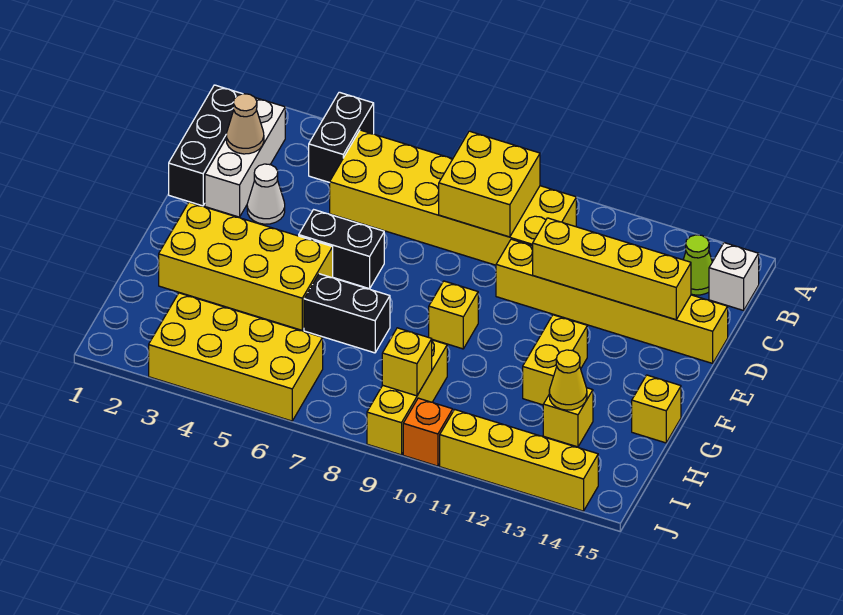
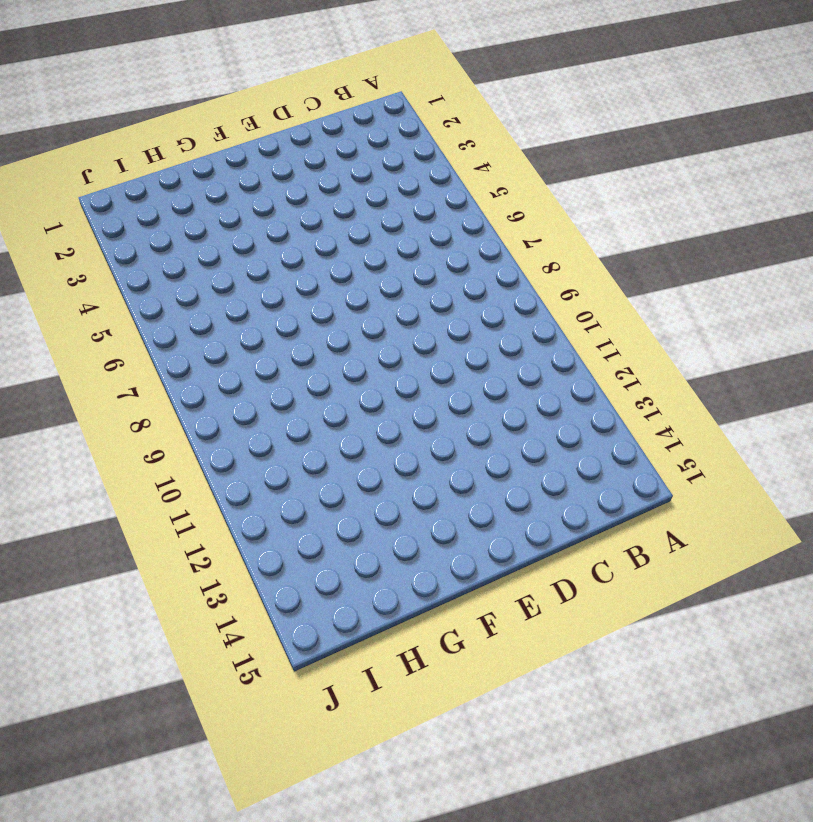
none -> black brick A4:B4 level 1
none -> black brick B1:D1 level 1
none -> white brick B2:D2 level 1

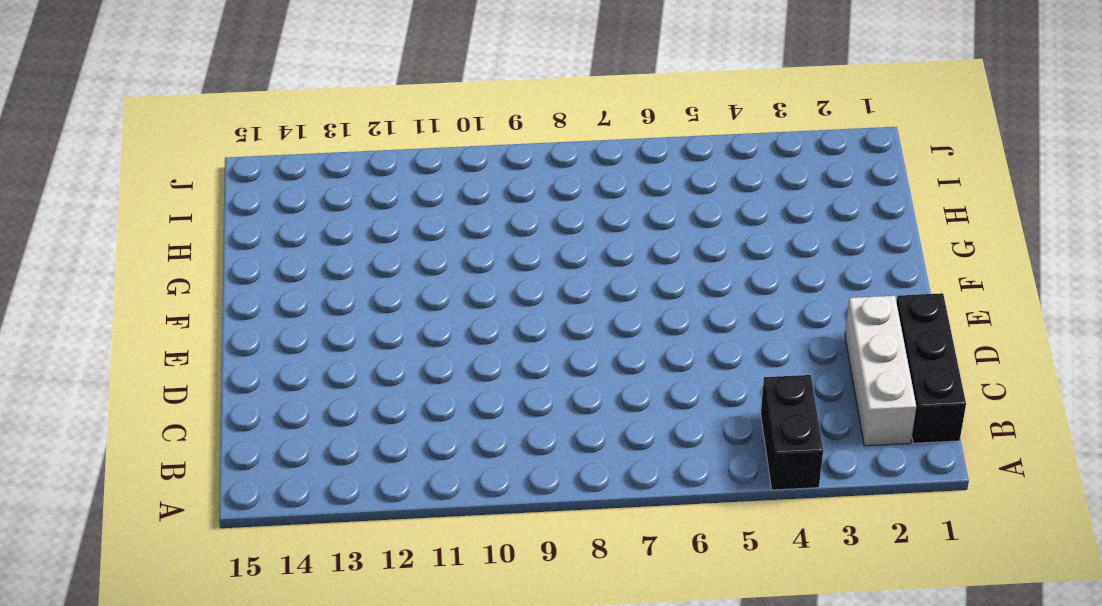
none -> yellow brick B5:C10 level 1
none -> lime cone B14 level 1
none -> white brick B15 level 1

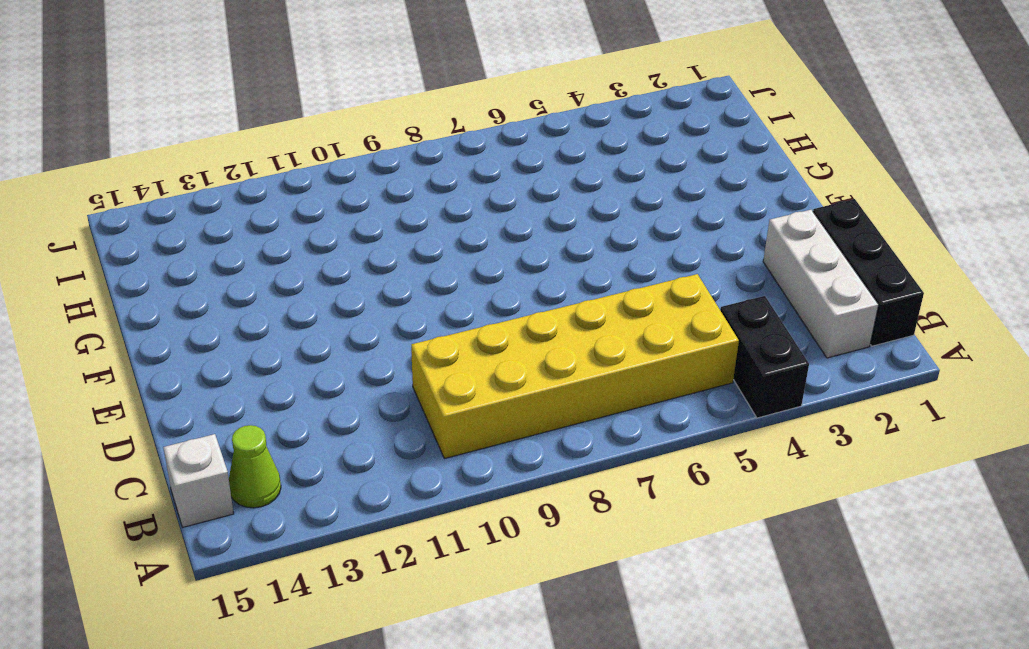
none -> white cone D3 level 1
none -> yellow brick D10:D15 level 1
none -> black brick E5:E6 level 1

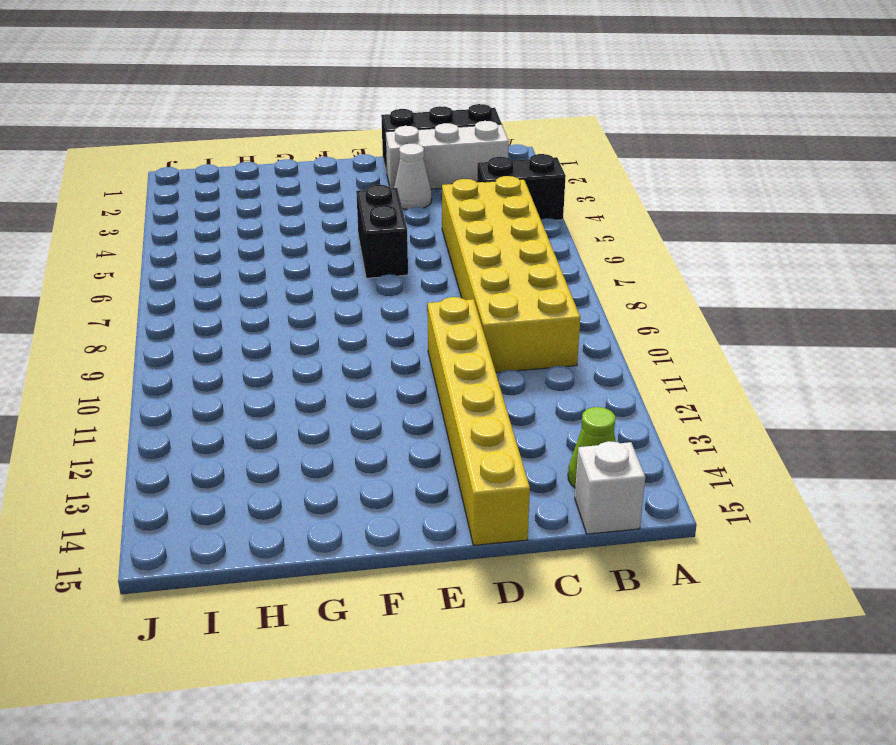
none -> yellow brick F2:G5 level 1
none -> yellow brick F9 level 1
none -> yellow brick F12:G12 level 1

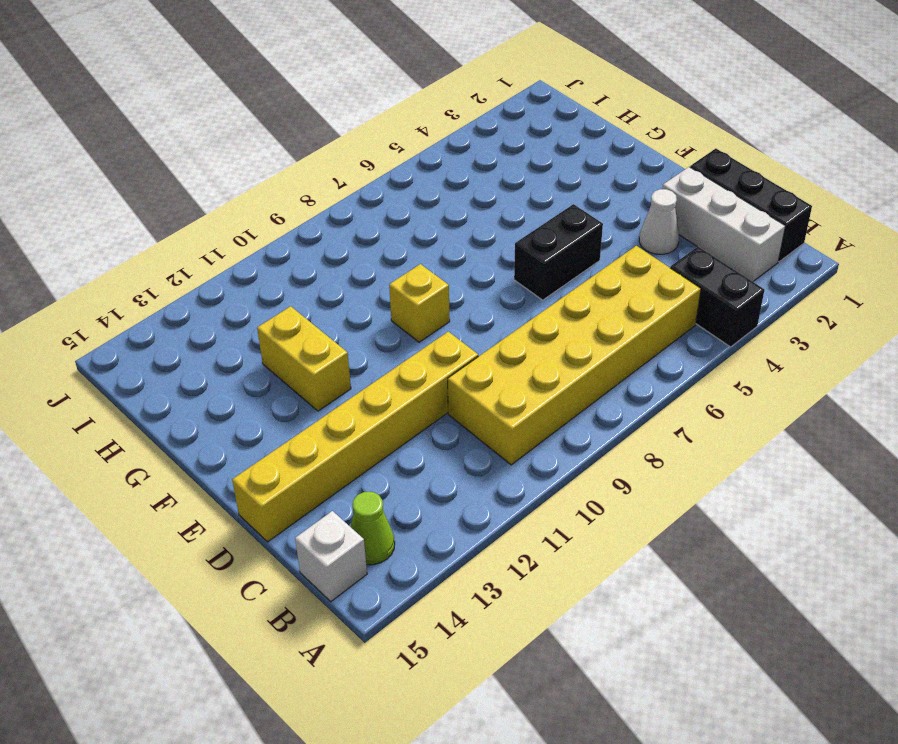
none -> yellow brick F2:G5 level 1
none -> black brick G6:G7 level 1
none -> yellow brick G15 level 1

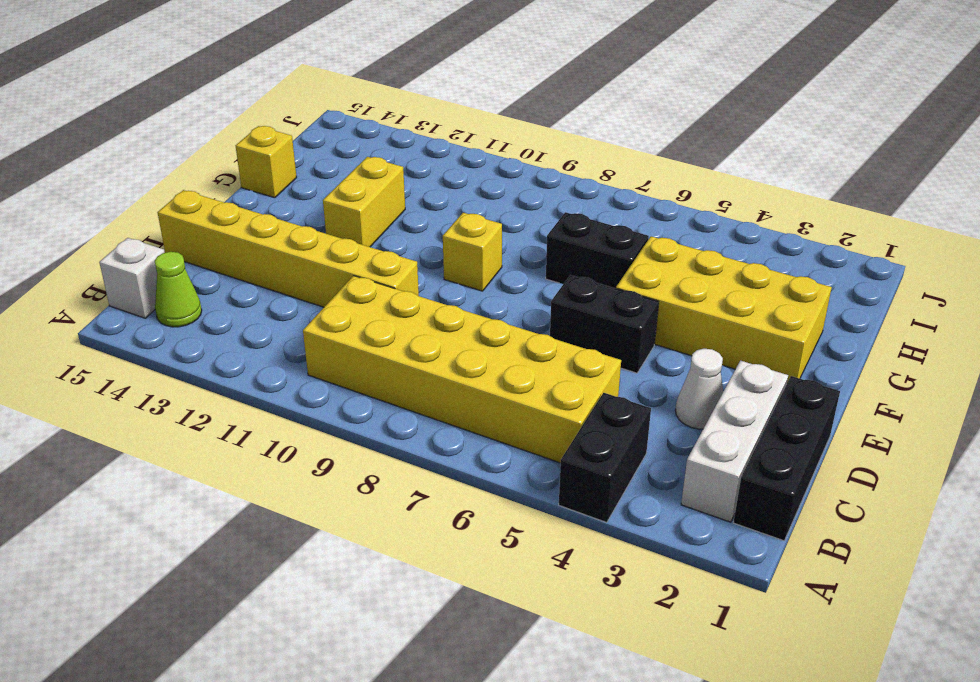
none -> yellow brick H9:J9 level 1
none -> yellow brick H13 level 1
none -> yellow brick I3:J6 level 1

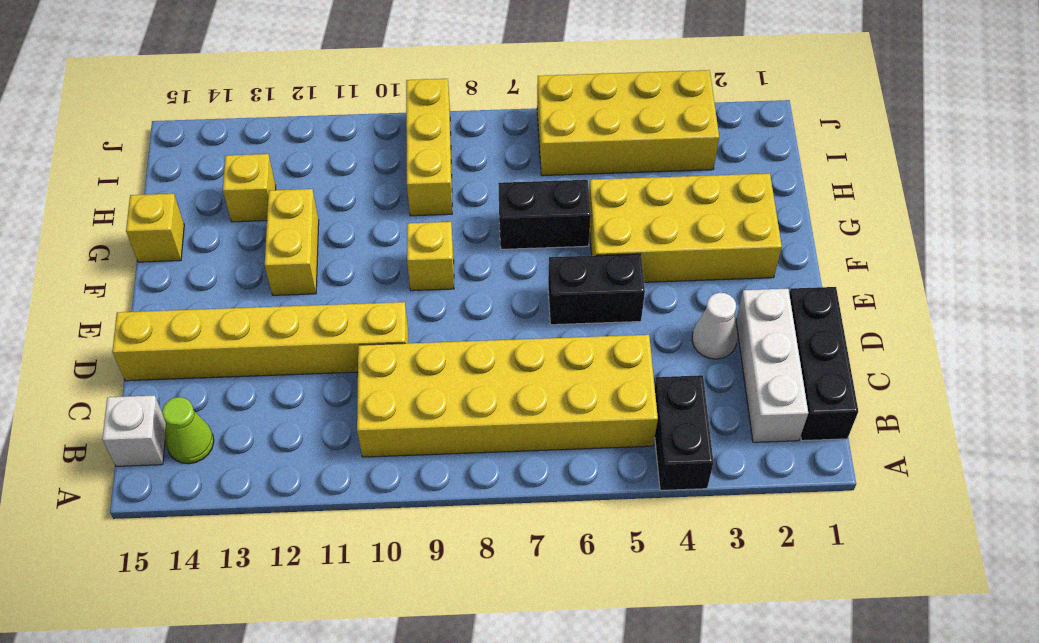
none -> orange brick J10 level 1
none -> yellow brick J11:J14 level 1
none -> yellow brick B8:C9 level 2

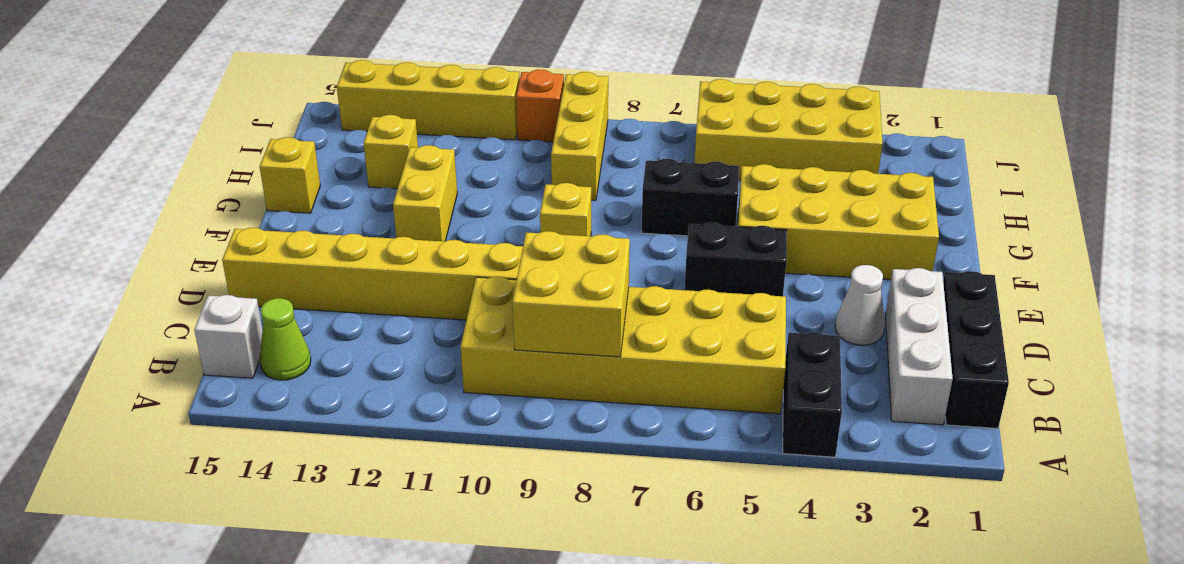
none -> tan cone C2 level 2
none -> yellow brick D11:D14 level 2
none -> yellow cone H13 level 2

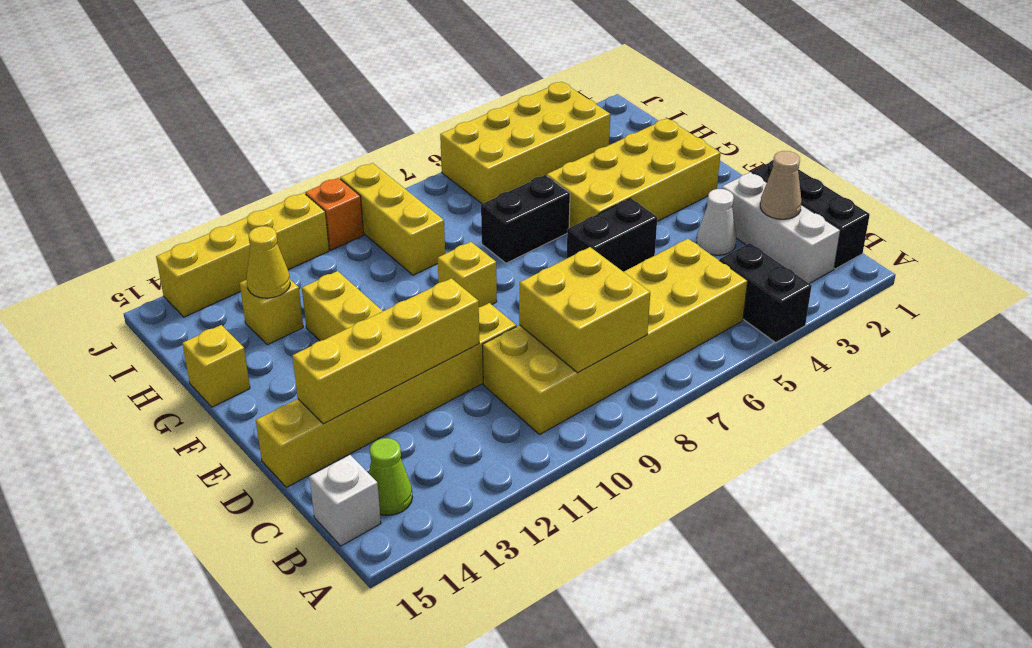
none -> yellow brick I9 level 2

